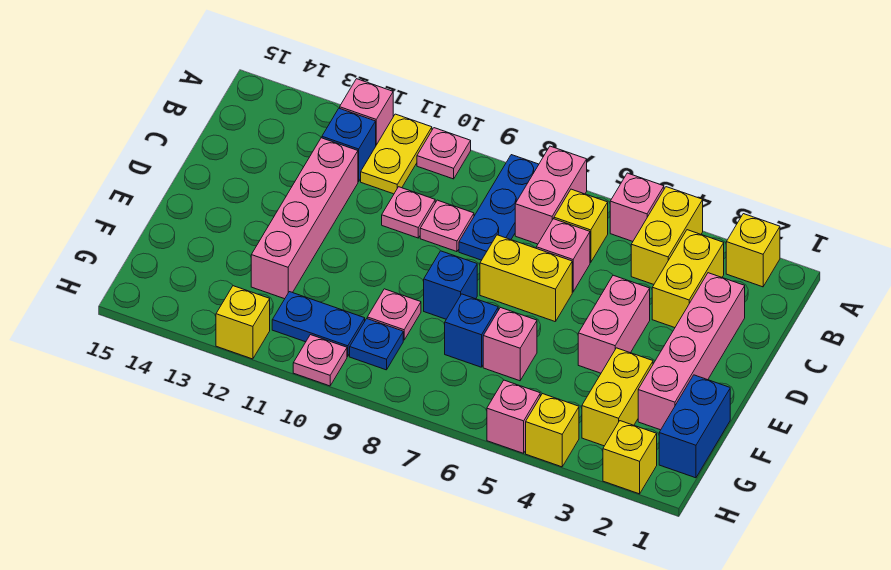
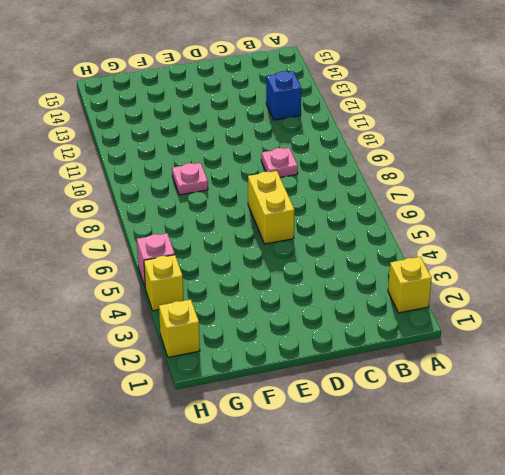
none -> yellow brick A4:B4 level 1
none -> pink brick A5 level 1
none -> pink brick A7:B7 level 1
none -> blue plate A8:C8 level 1

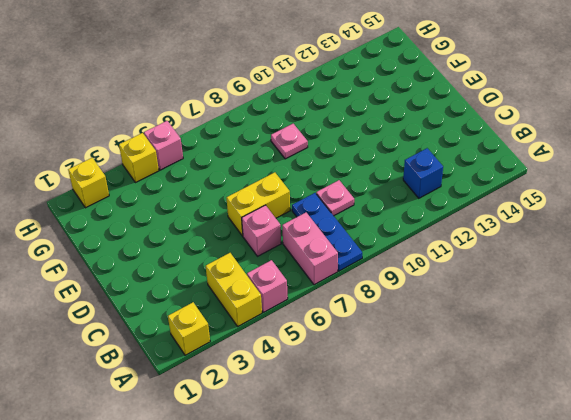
none -> pink plate A10 level 1
none -> yellow plate A11:B11 level 1
none -> pink brick A12 level 1
none -> yellow brick B3:C3 level 1

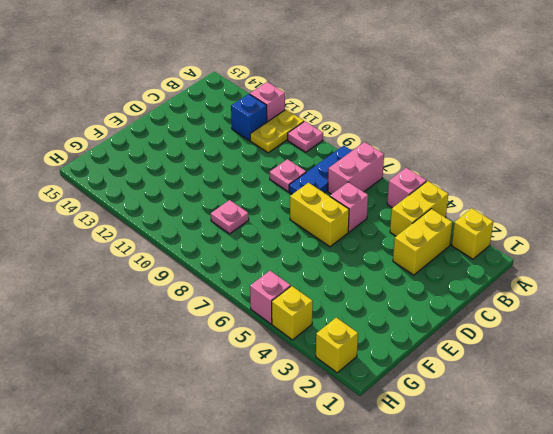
none -> yellow brick B6 level 1
none -> pink brick C2:F2 level 1
none -> pink plate C10 level 1
none -> pink brick C12:F12 level 1

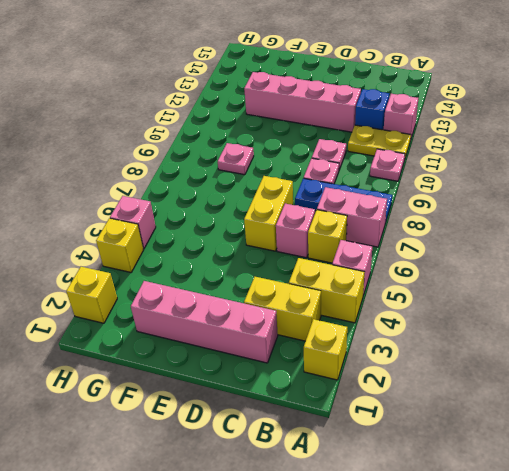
none -> pink brick D4:E4 level 1
none -> blue brick E8 level 1
none -> blue brick F1:G1 level 1
none -> yellow brick F3:G3 level 1

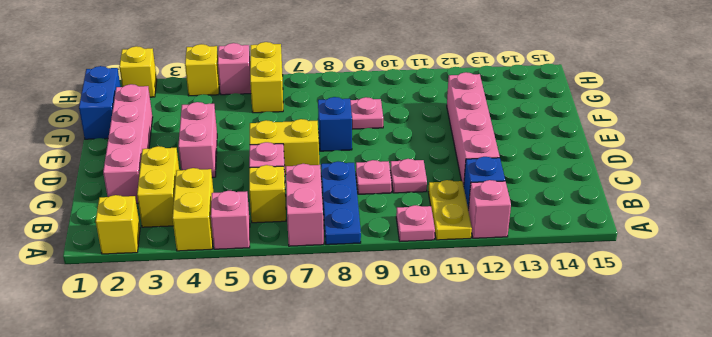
yellow brick G6:H6 level 1 -> yellow brick F3:G3 level 1
none -> pink brick F6 level 1
none -> blue brick F7 level 1
none -> blue plate G9 level 1
none -> blue plate G10:G11 level 1

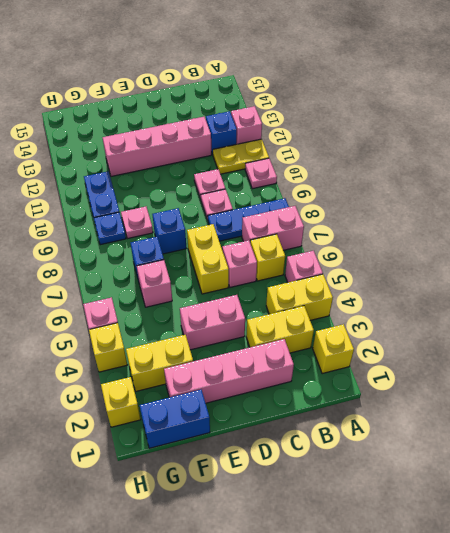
none -> pink plate H10 level 1
none -> yellow brick H12 level 1

